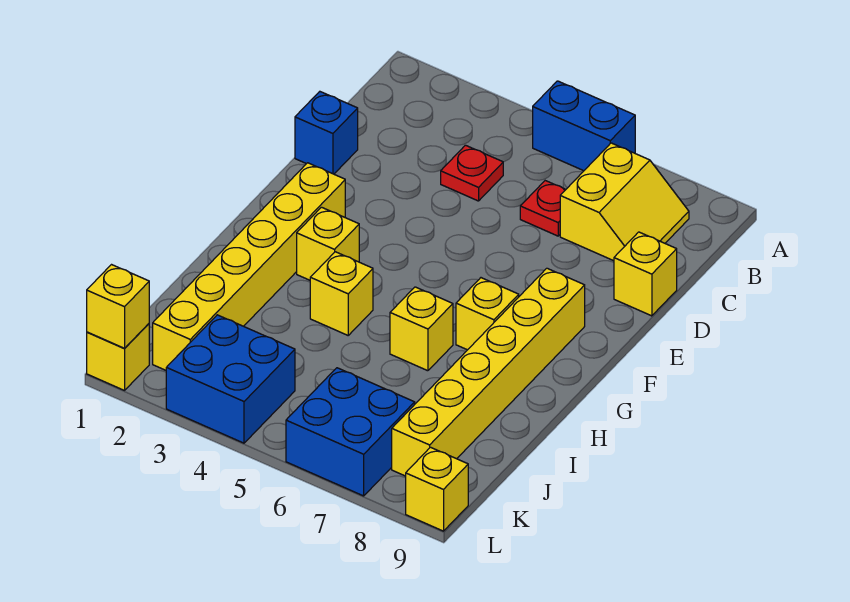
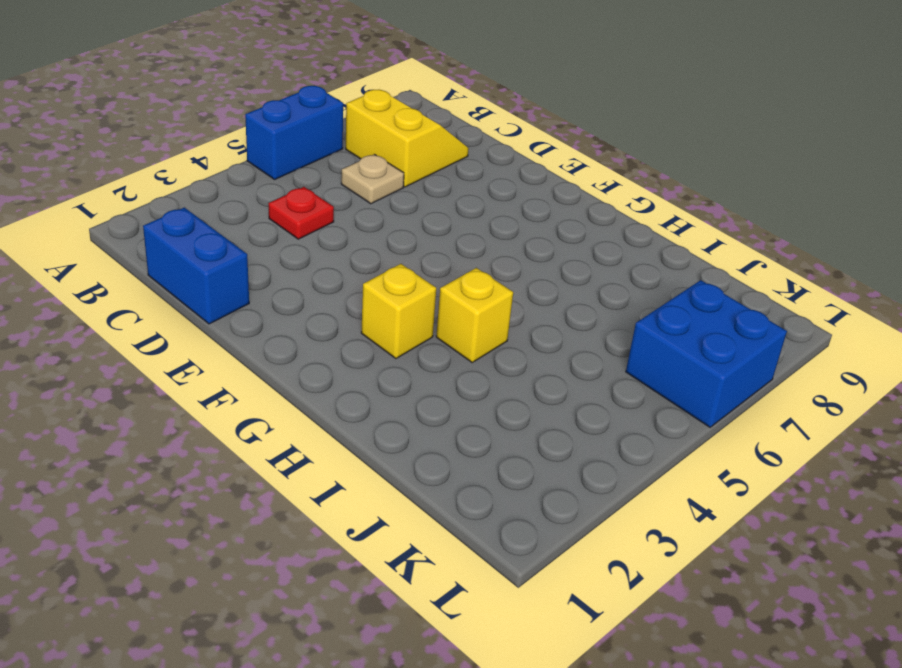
blue brick C1:D1 level 1 -> blue brick D1 level 1
tan plate C6 level 1 -> red plate C6 level 1
none -> yellow brick D9 level 1
none -> yellow brick F2:K2 level 1
none -> yellow brick F8:K8 level 1

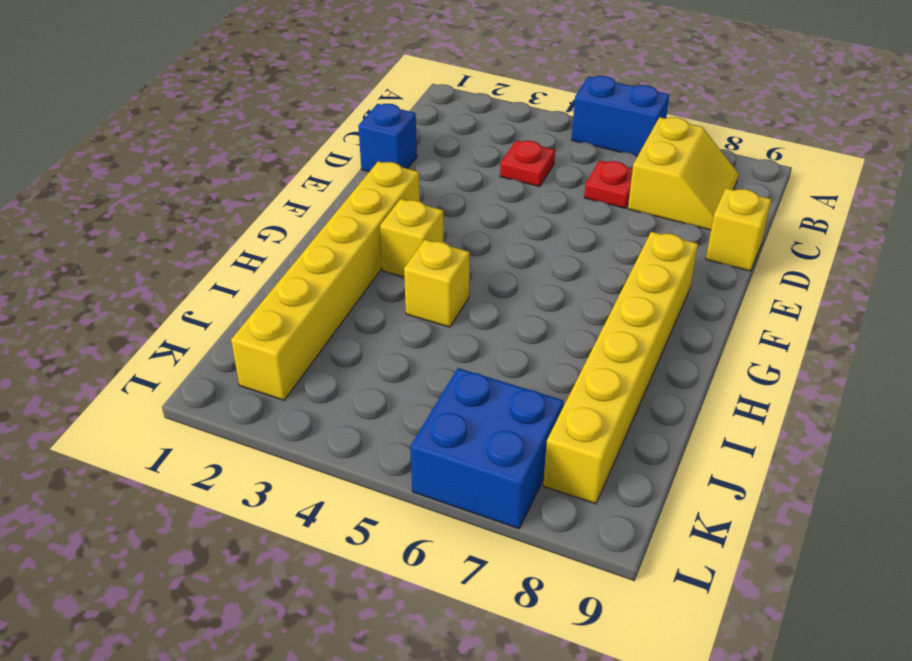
none -> yellow brick G7 level 1
none -> yellow brick H6 level 1
none -> blue brick K3:L4 level 1

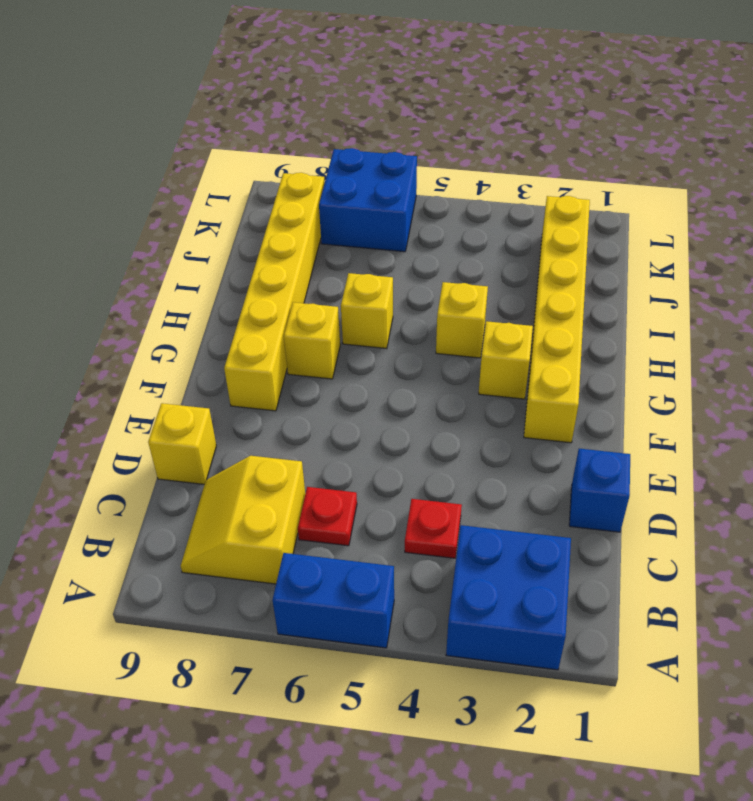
blue brick A2:B3 level 1 -> blue brick K3:L4 level 1
none -> yellow brick L1 level 1
none -> yellow brick L9 level 1
none -> yellow brick L1 level 2

